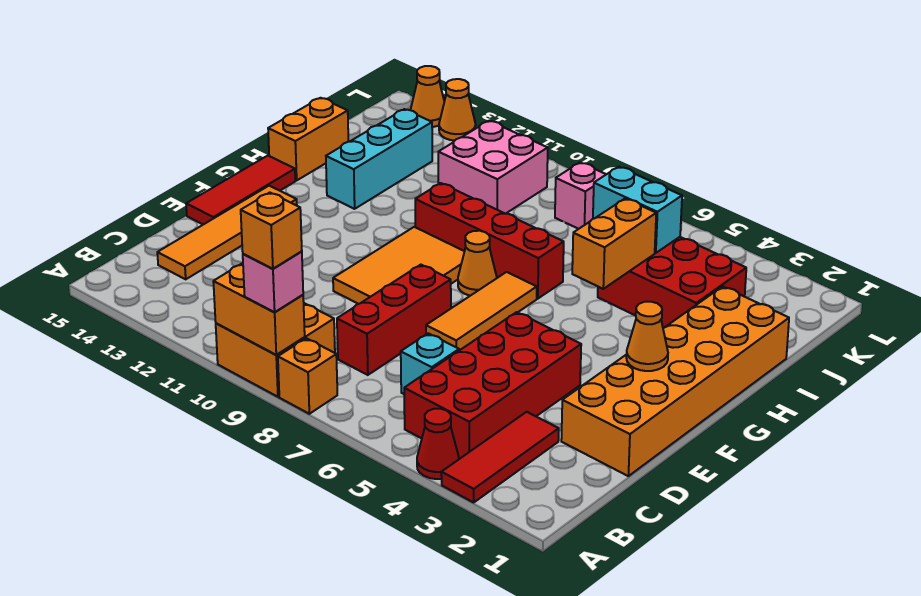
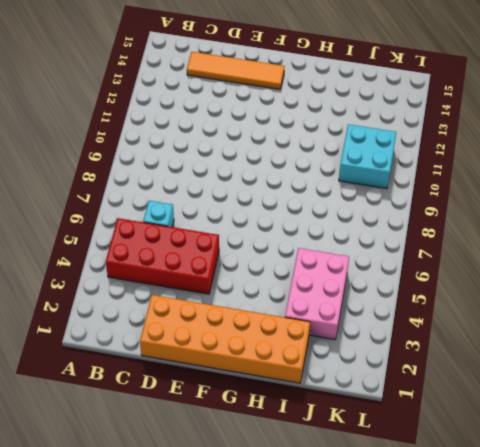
pink brick I3:J5 level 1 -> red brick I3:J5 level 1
cyan brick J10:K11 level 1 -> pink brick J10:K11 level 1
none -> red tile A3:C3 level 1
none -> red cone A4 level 1
none -> orange brick A8 level 1

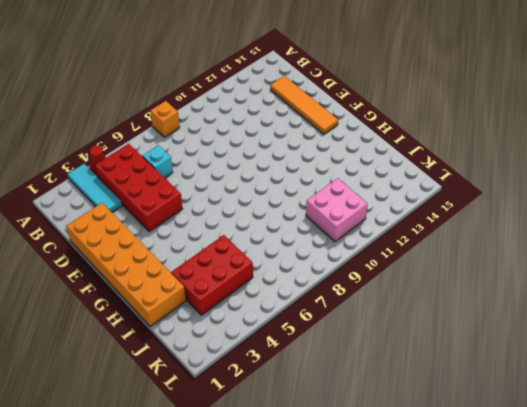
cyan tile A3:C3 level 1 -> red tile A3:C3 level 1
none -> orange brick A9:B10 level 1
none -> red brick C8:E8 level 1
none -> orange tile E7:G7 level 1

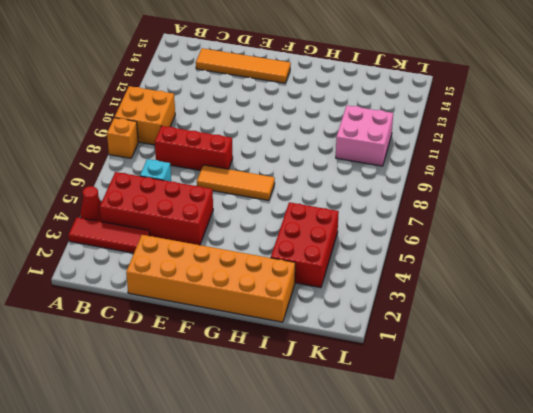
none -> orange tile E9:G10 level 1
none -> red tile E15:G15 level 1
none -> orange cone G8 level 1

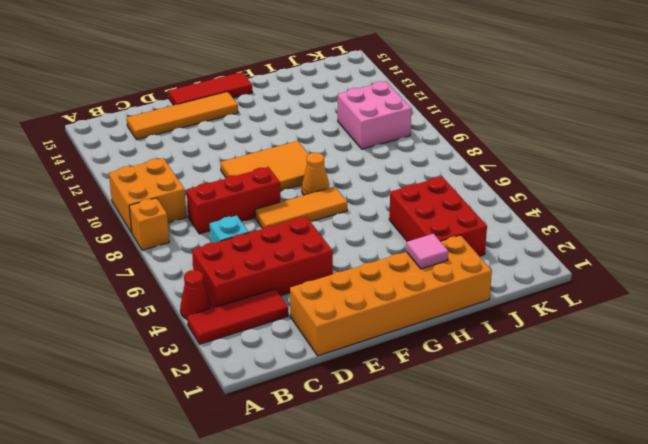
pink tile H2 level 2 -> none
none -> red brick H7:H10 level 1
none -> cyan brick H13:J13 level 1
none -> orange brick H15:I15 level 1

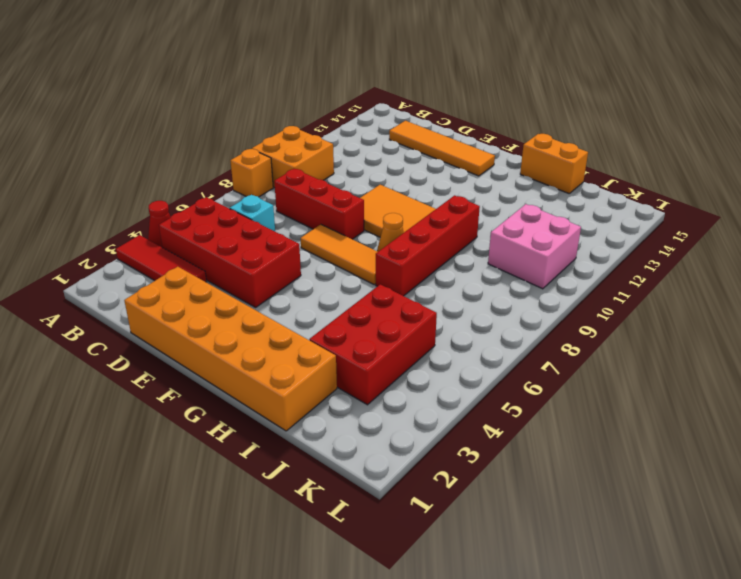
none -> red tile E15:G15 level 1
none -> cyan brick H13:J13 level 1
none -> pink brick K8 level 1

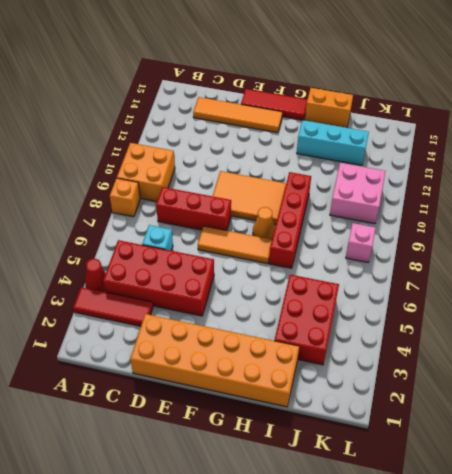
none -> orange cone L13 level 1
none -> orange cone L14 level 1
none -> orange brick A9:A10 level 2

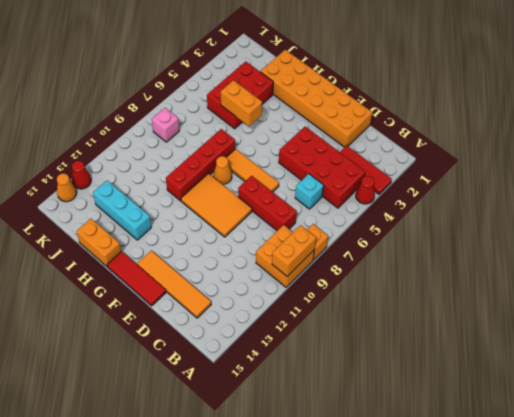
red cone L13 level 1 -> orange cone L13 level 1
none -> pink brick J10:K11 level 1
none -> orange cone F2 level 2
none -> cyan brick J5:J6 level 2

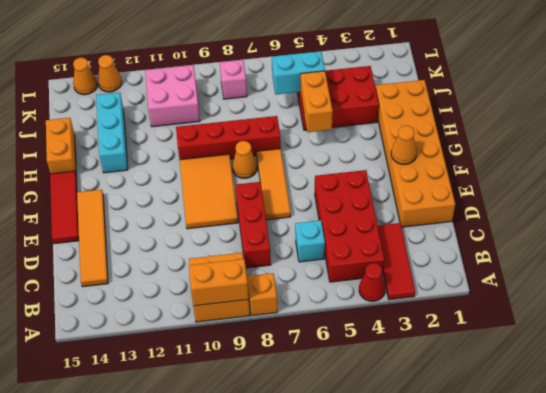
none -> pink brick A9 level 3
none -> orange brick A9 level 4

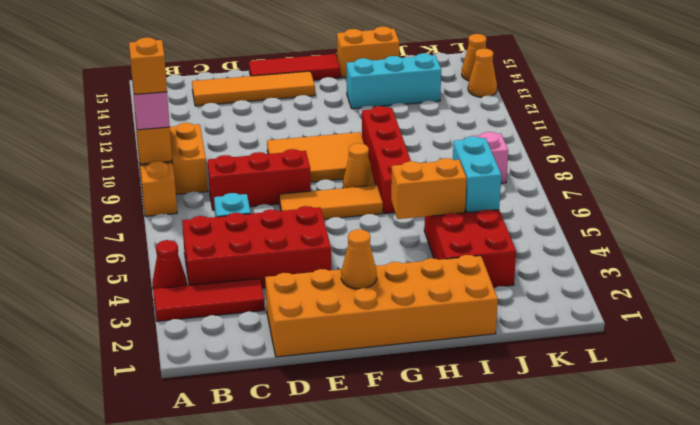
none -> pink brick J10:K11 level 1

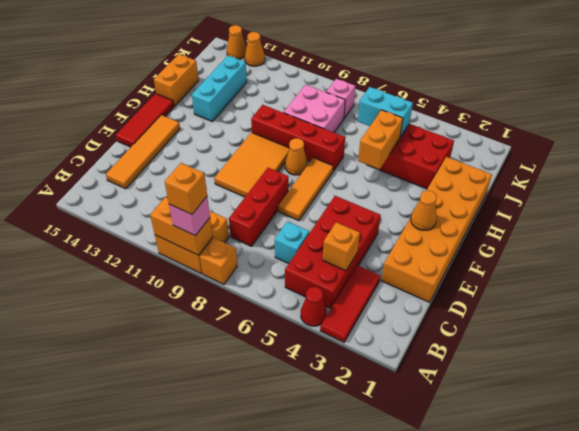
orange brick C4 level 2 -> none
pink brick I8:J9 level 1 -> pink brick J10:K11 level 1

